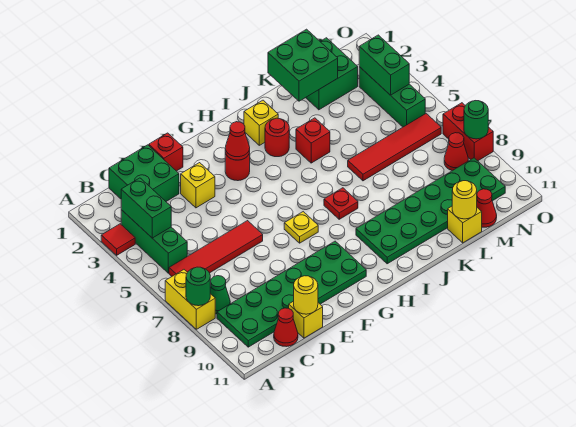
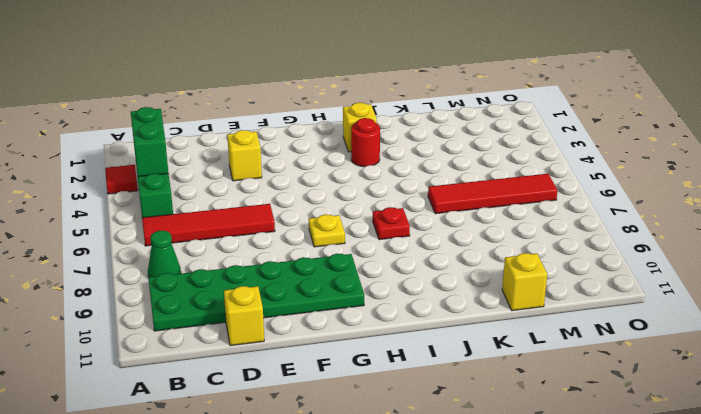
none -> yellow brick A7:A8 level 1
none -> green brick C1:D2 level 1
none -> red cone C11 level 1
none -> red brick E1 level 1

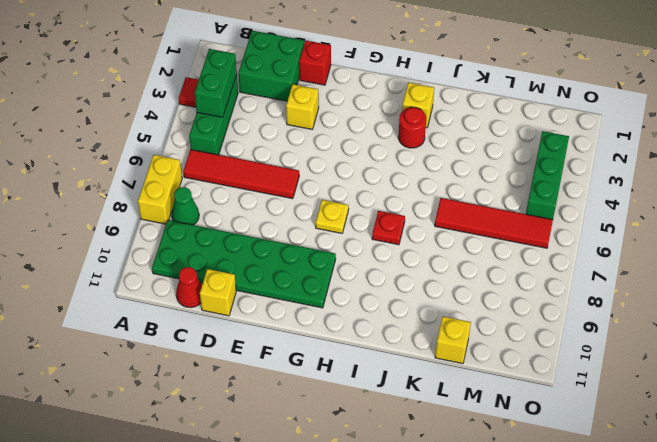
none -> red round brick G3 level 1
none -> green plate I9:N10 level 1
none -> red brick J4 level 1
none -> green brick L1:M2 level 1

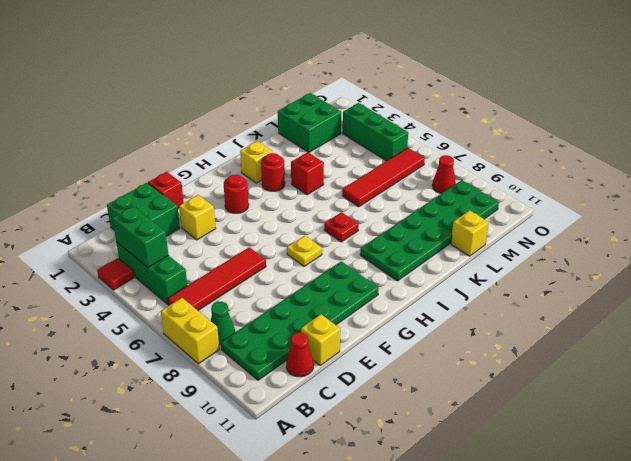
none -> red cone M11 level 1
none -> red brick O7:O8 level 1
none -> green round brick A8 level 2
none -> yellow round brick D11 level 2

